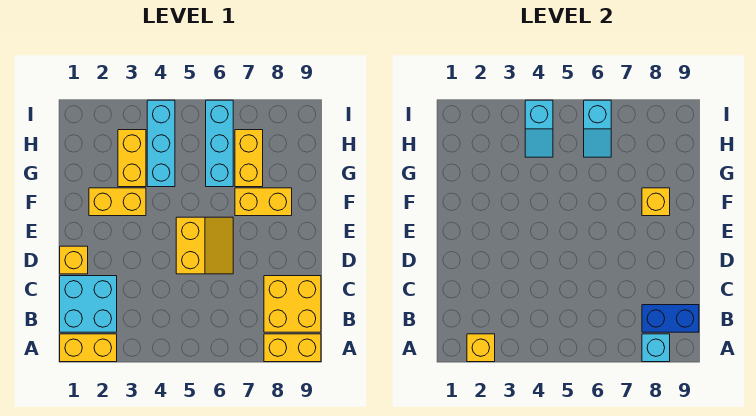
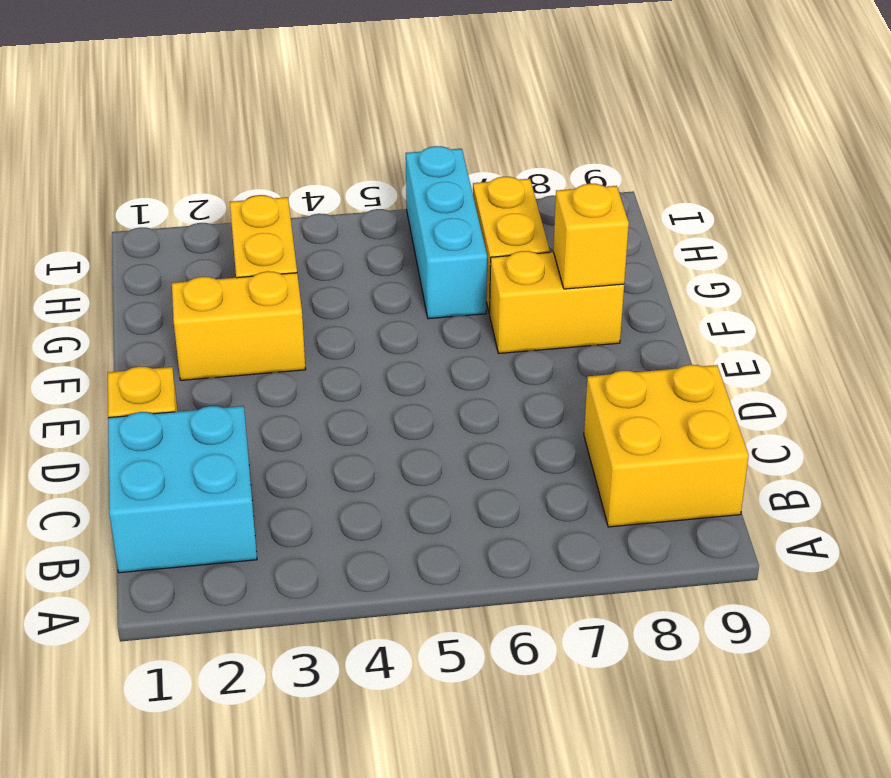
none -> yellow brick A1:A2 level 1
none -> yellow brick A8:A9 level 1
none -> yellow slope D5:E6 level 1 top 5

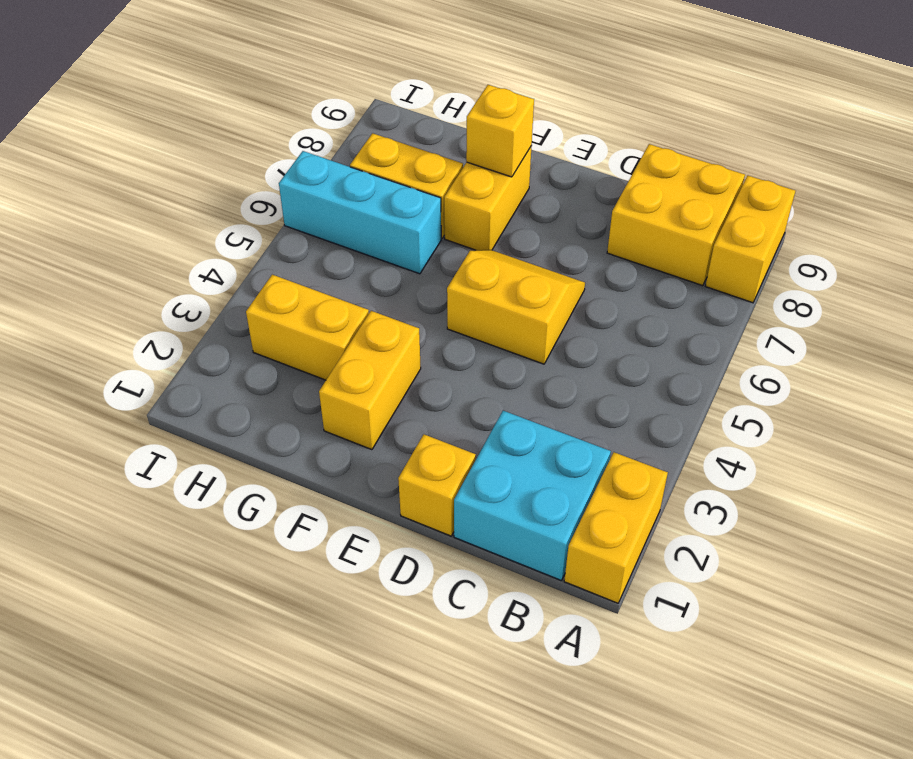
none -> cyan brick G4:I4 level 1
none -> yellow brick A2 level 2
none -> cyan brick A8 level 2

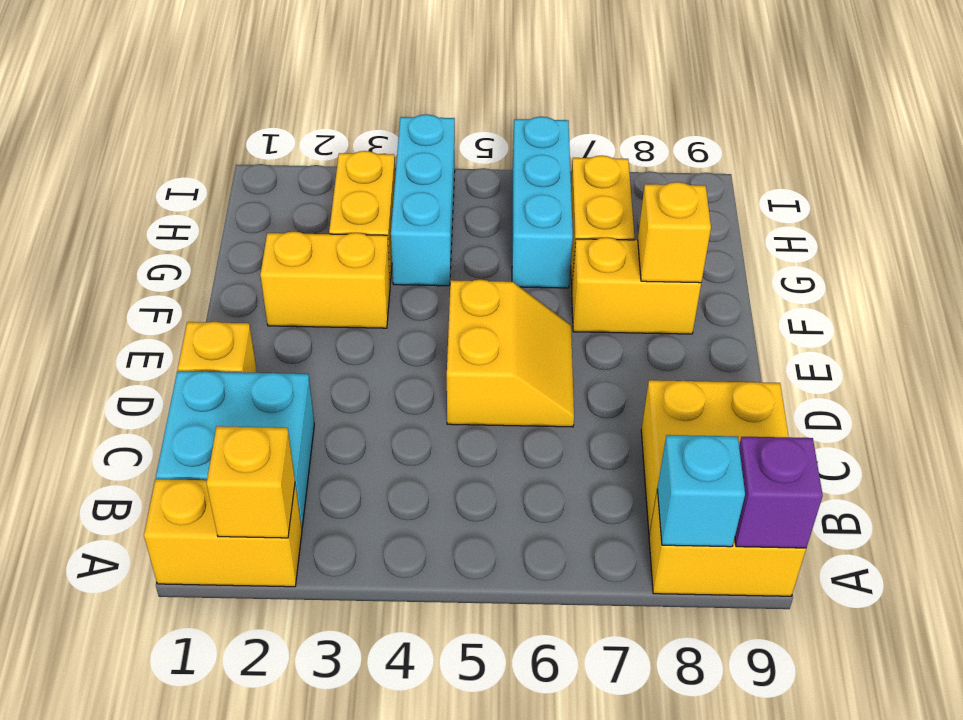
purple brick A9 level 2 -> none
none -> blue brick B8:B9 level 2
none -> cyan slope H4:I4 level 2 top I
none -> cyan slope H6:I6 level 2 top I

